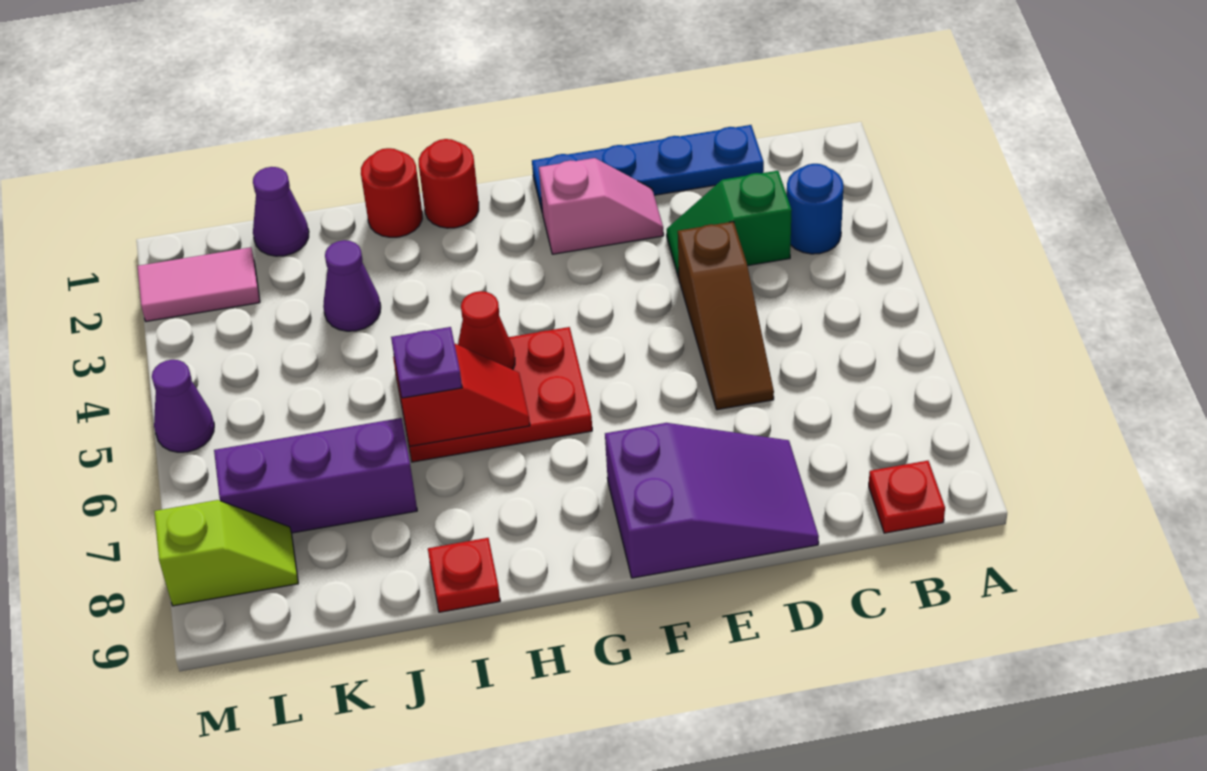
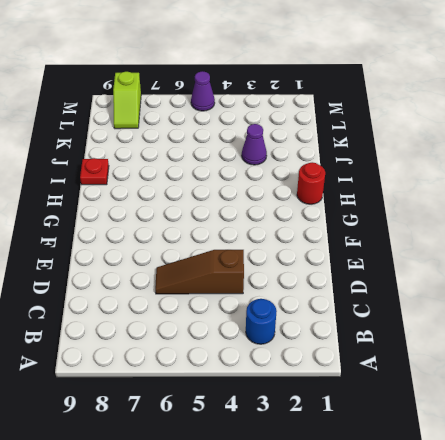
none -> red plate B9 level 1
none -> blue plate C1:F1 level 1
none -> green slope C3:D3 level 1 top C

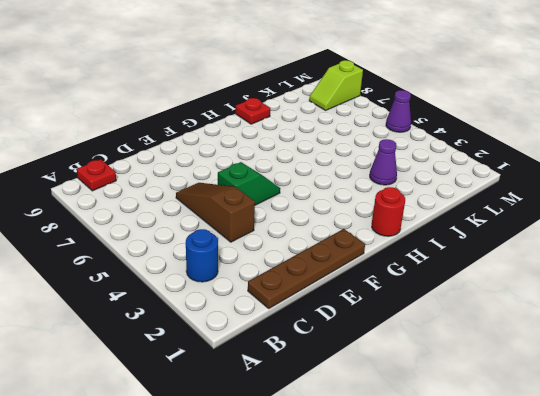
brown plate C1:F1 level 1 -> blue plate C1:F1 level 1
green slope E5:F5 level 1 top E -> green slope C3:D3 level 1 top C
none -> purple slope D8:F9 level 1 top F
none -> pink slope E2:F2 level 1 top F
none -> red plate G5:I6 level 1

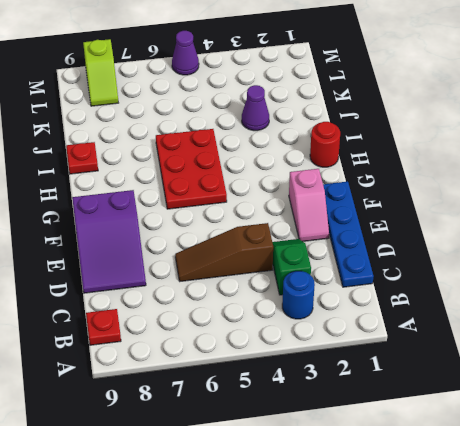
none -> red round brick I1 level 1
none -> purple brick J7:L7 level 1
none -> purple cone K1 level 1

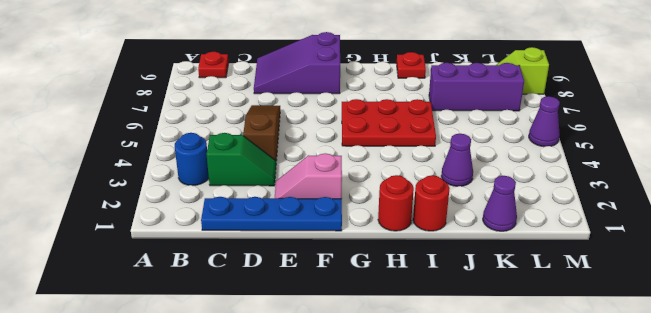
none -> pink tile L2:M2 level 1
none -> red cone H5 level 2
none -> red slope H6:I6 level 2 top I

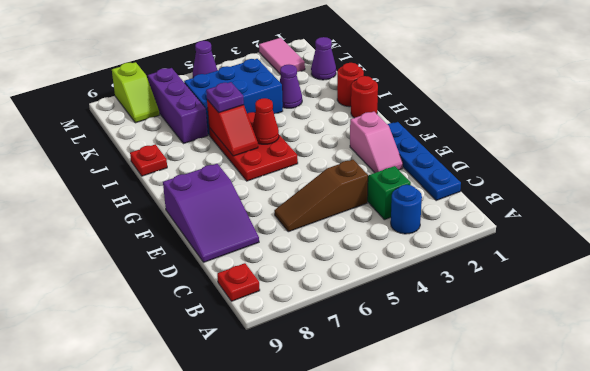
blue brick J4:K6 level 1 -> none

